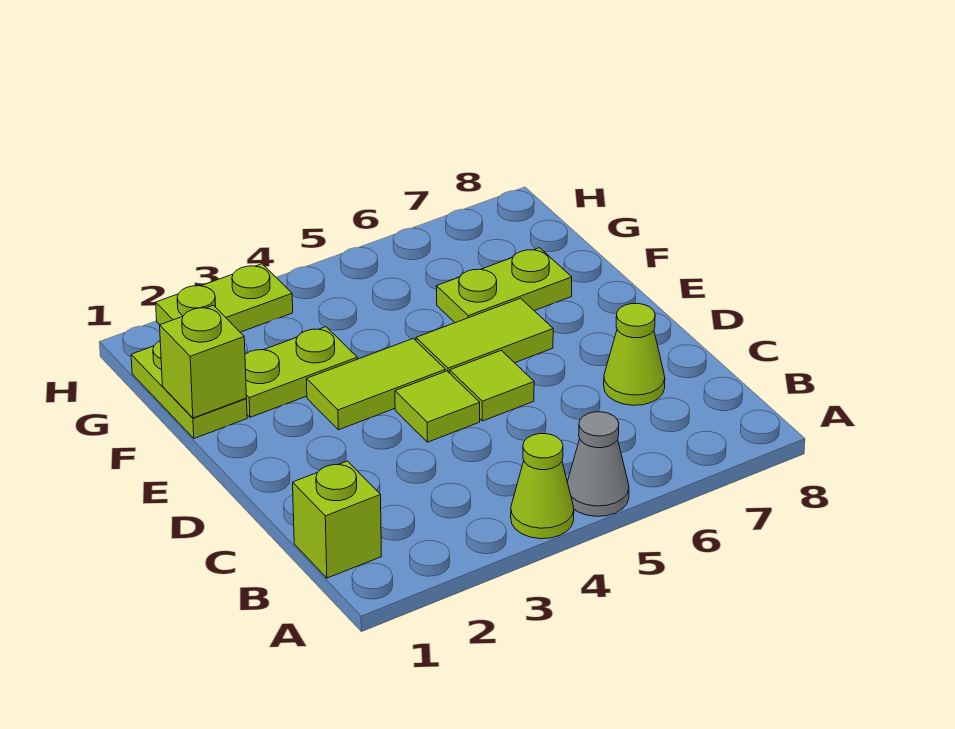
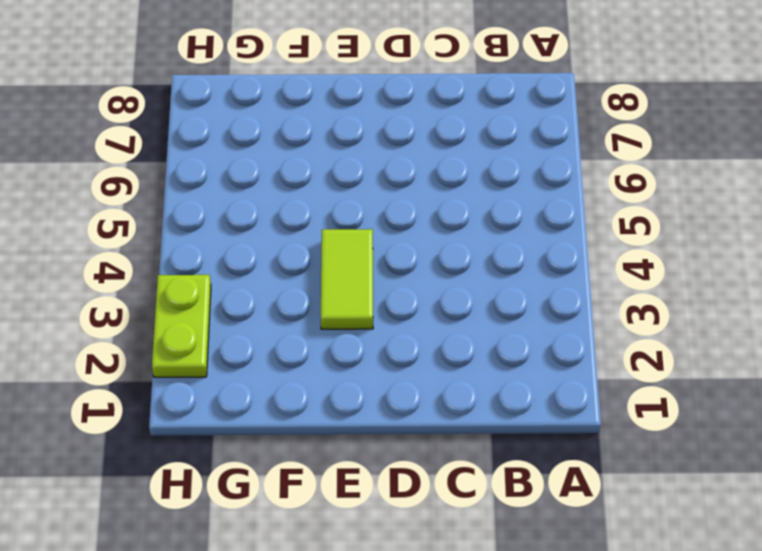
none -> lime cone A4 level 1
none -> grey cone A5 level 1
none -> lime brick B1 level 1

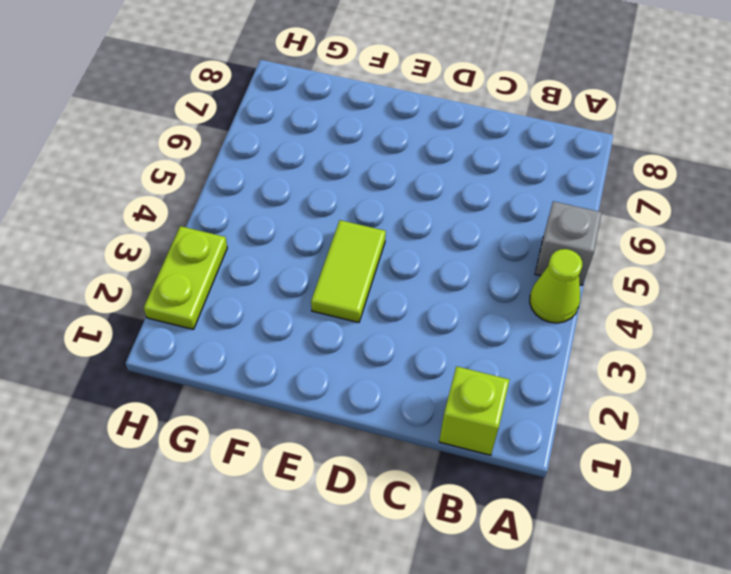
grey brick A5 level 1 -> grey cone A5 level 1
none -> lime cone C7 level 1
none -> lime tile D4 level 1
none -> lime tile D5 level 1

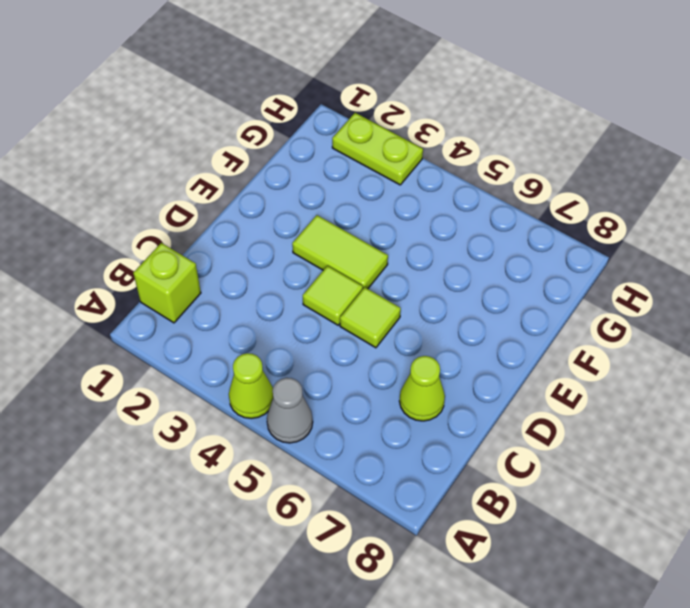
none -> lime tile E5:E6 level 1
none -> lime plate F1:G1 level 1
none -> lime plate F2:F3 level 1

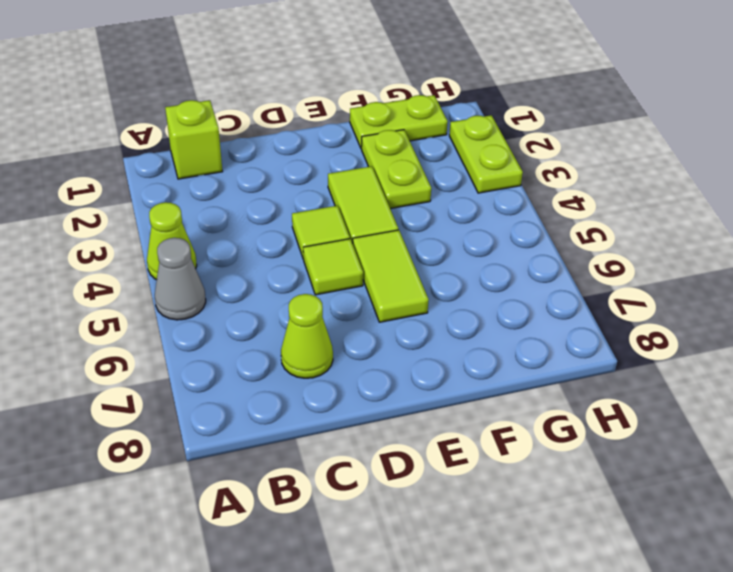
none -> lime plate F6:F7 level 1
none -> lime brick F1 level 2

